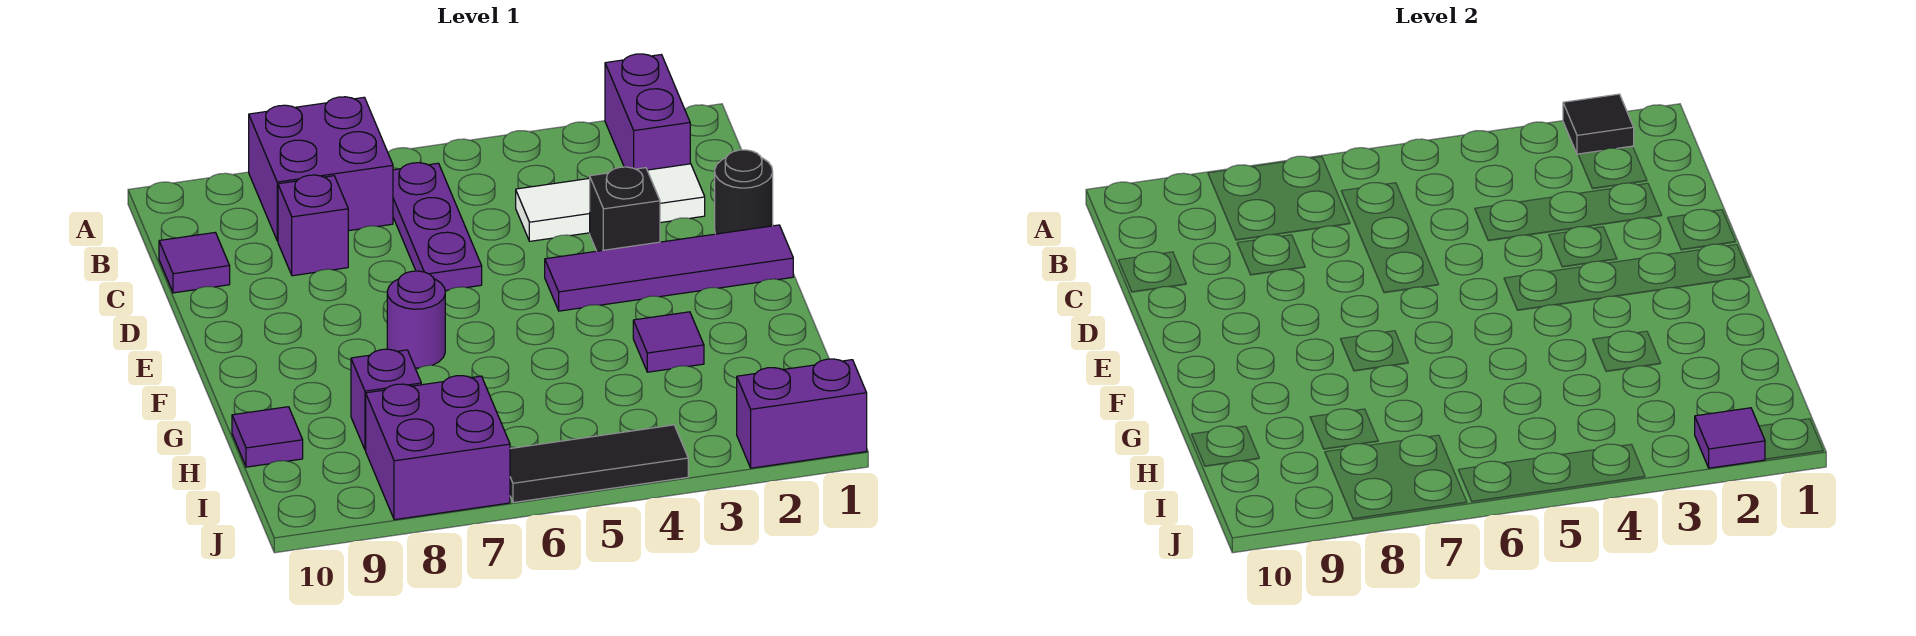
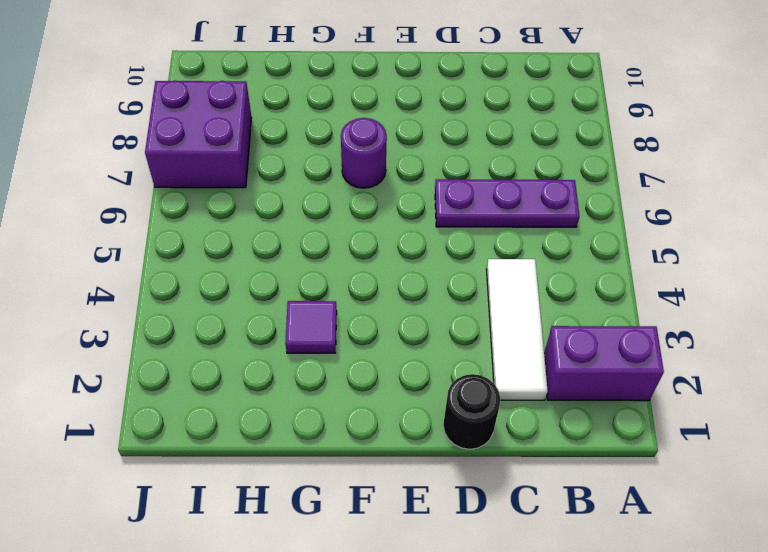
none -> purple brick A7:B8 level 1
none -> purple brick C8 level 1
none -> purple tile C10 level 1

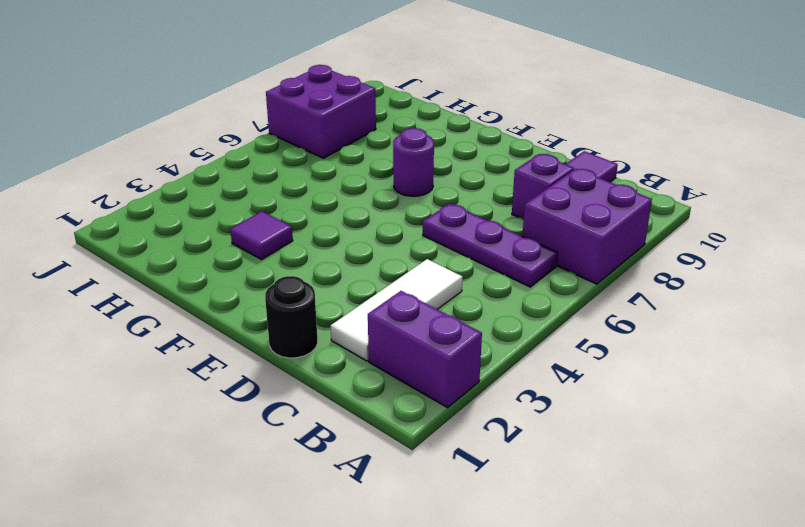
none -> black brick D3 level 1
none -> purple tile E1:E4 level 1
none -> purple brick H8 level 1

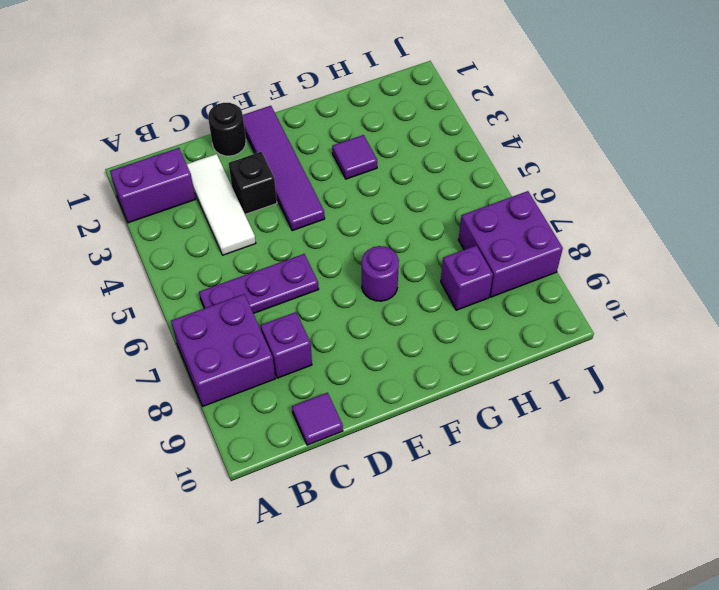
none -> purple tile H10 level 1
none -> purple brick J1:J2 level 1
none -> black tile J4:J6 level 1

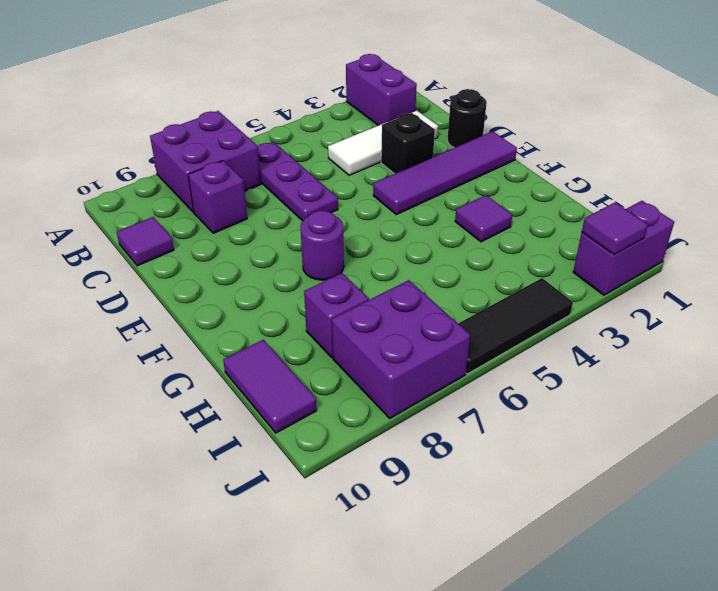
purple tile H10:I10 level 1 -> purple tile H10 level 1
none -> black tile A2 level 2

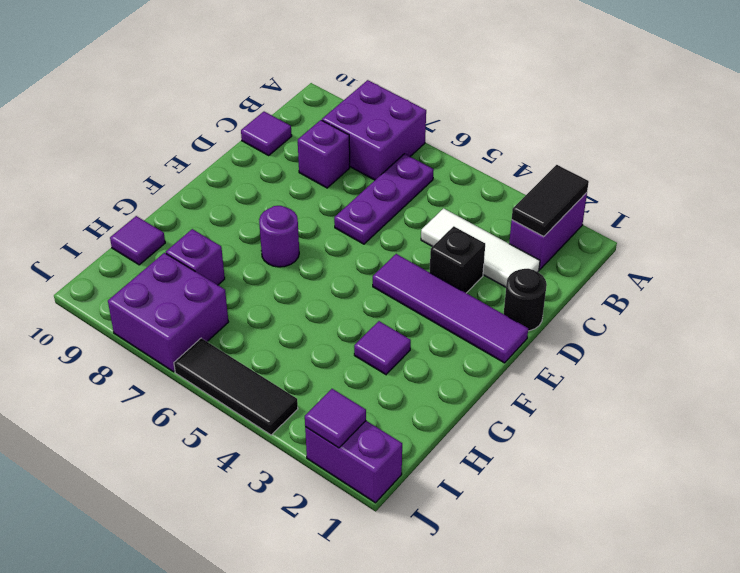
black tile A2:B2 level 2 -> black tile A2 level 2

